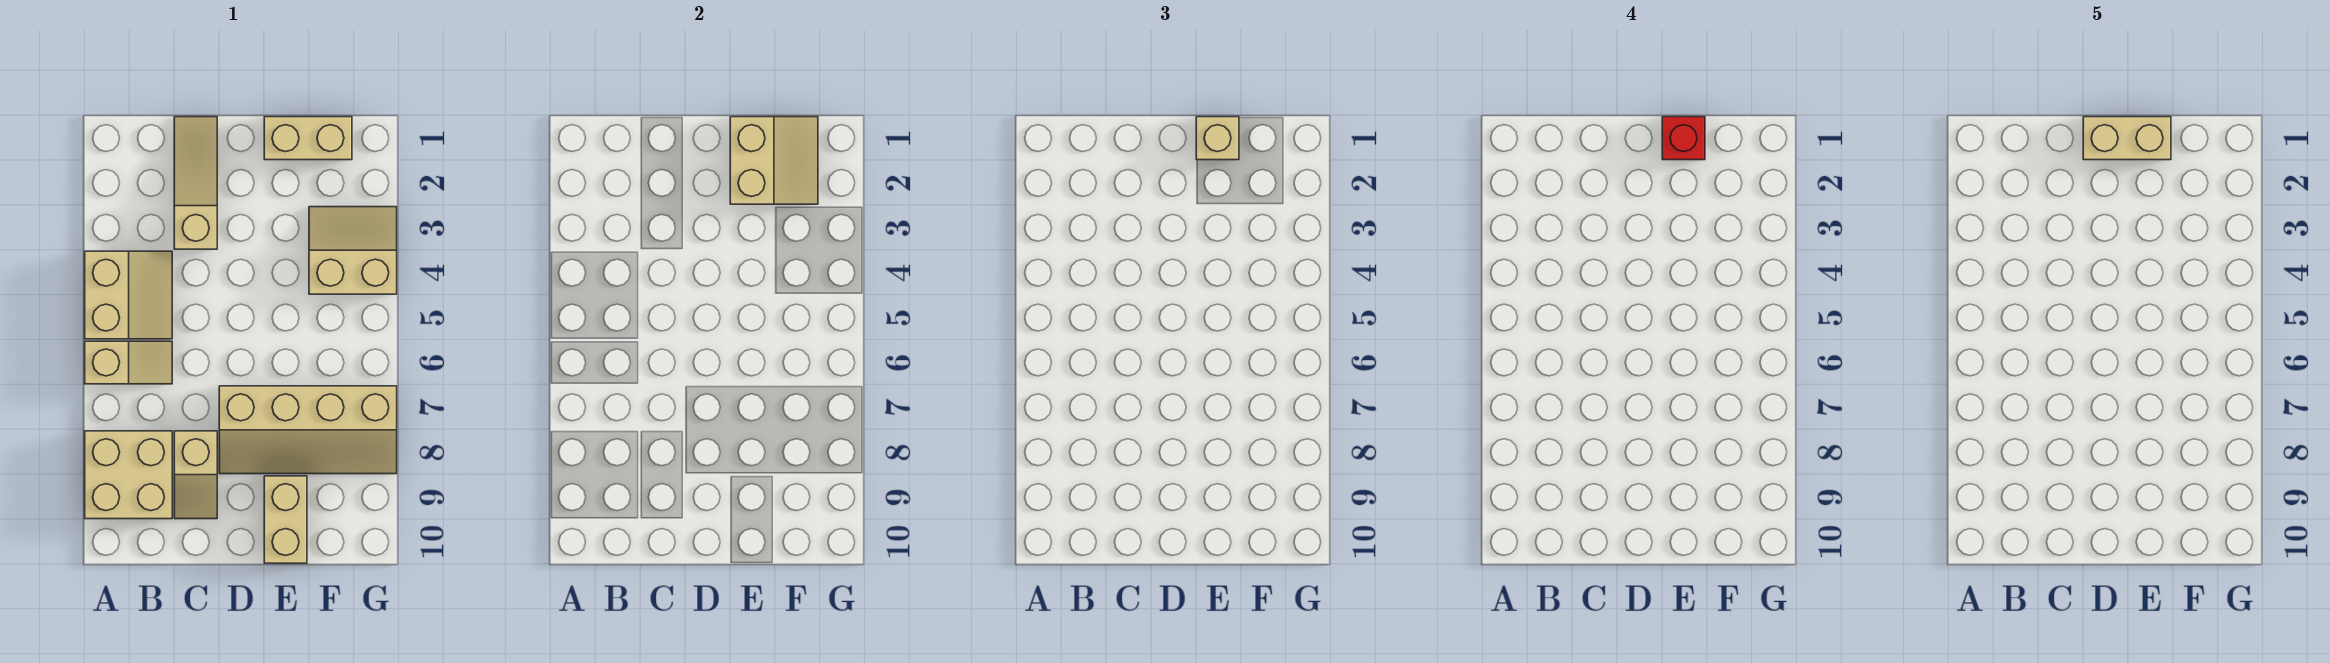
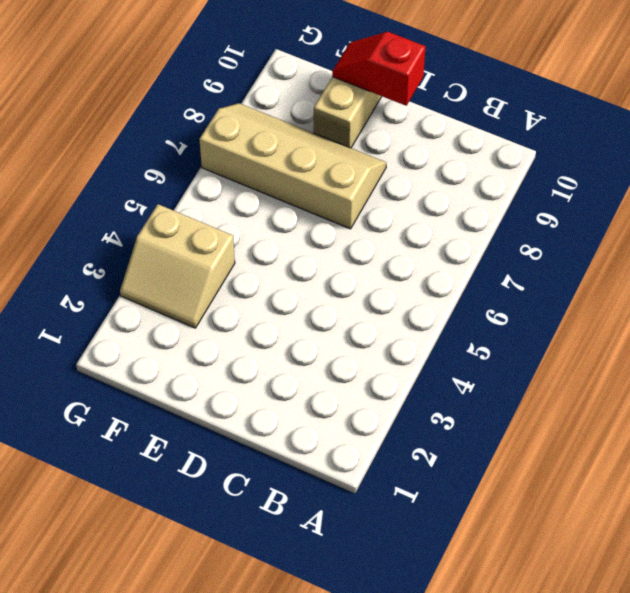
red slope D10:E10 level 2 top D -> none
none -> tan slope A4:B5 level 1 top A
none -> tan slope A6:B6 level 1 top A
none -> tan brick A8:B9 level 1

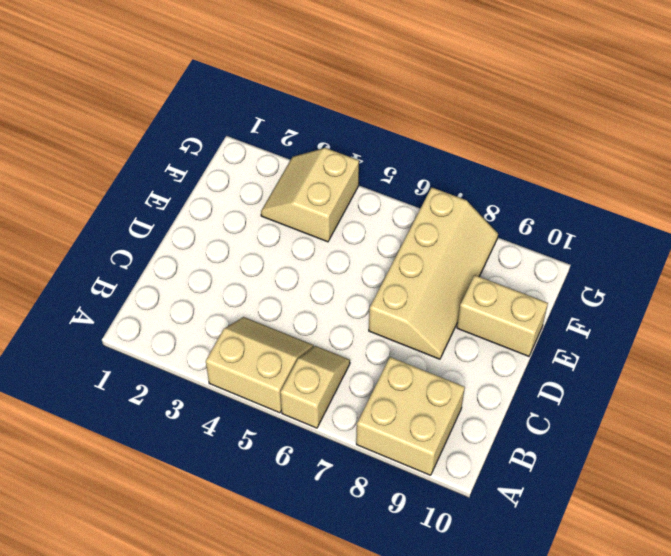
none -> tan slope C1:C3 level 1 top 3
none -> tan slope C8:C9 level 1 top 8
none -> tan brick E1:F1 level 1

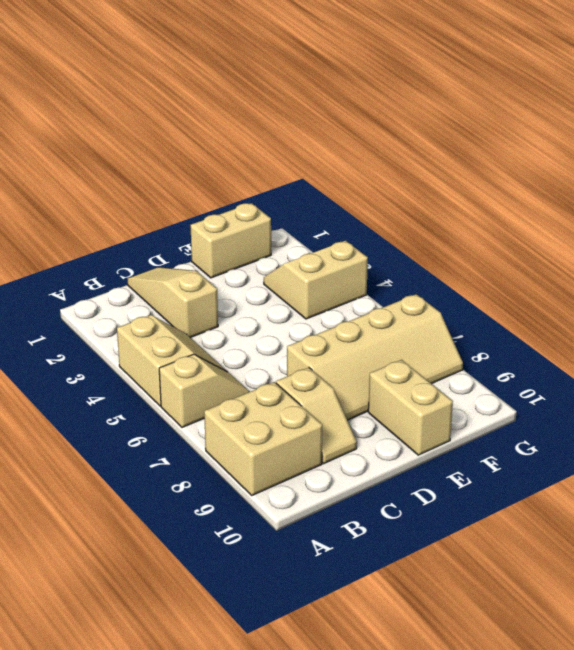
none -> tan slope E1:F2 level 2 top E
none -> tan brick E1 level 3
none -> red brick E1 level 4

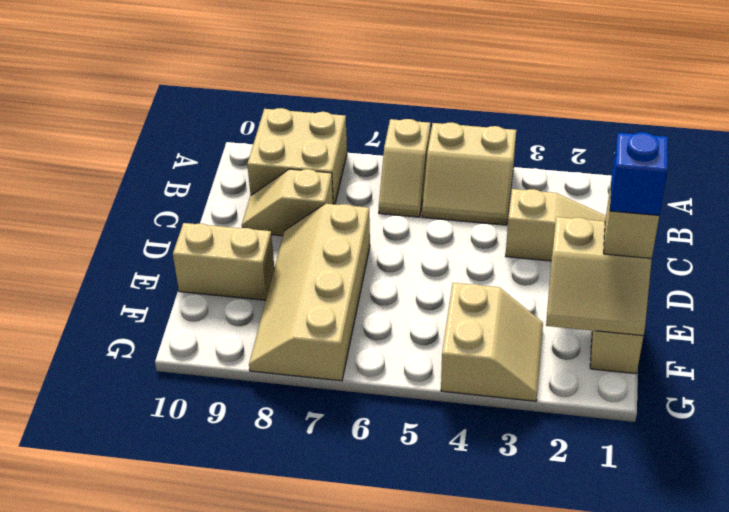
blue brick E1 level 4 -> red brick E1 level 4
none -> tan brick D1:E1 level 5

